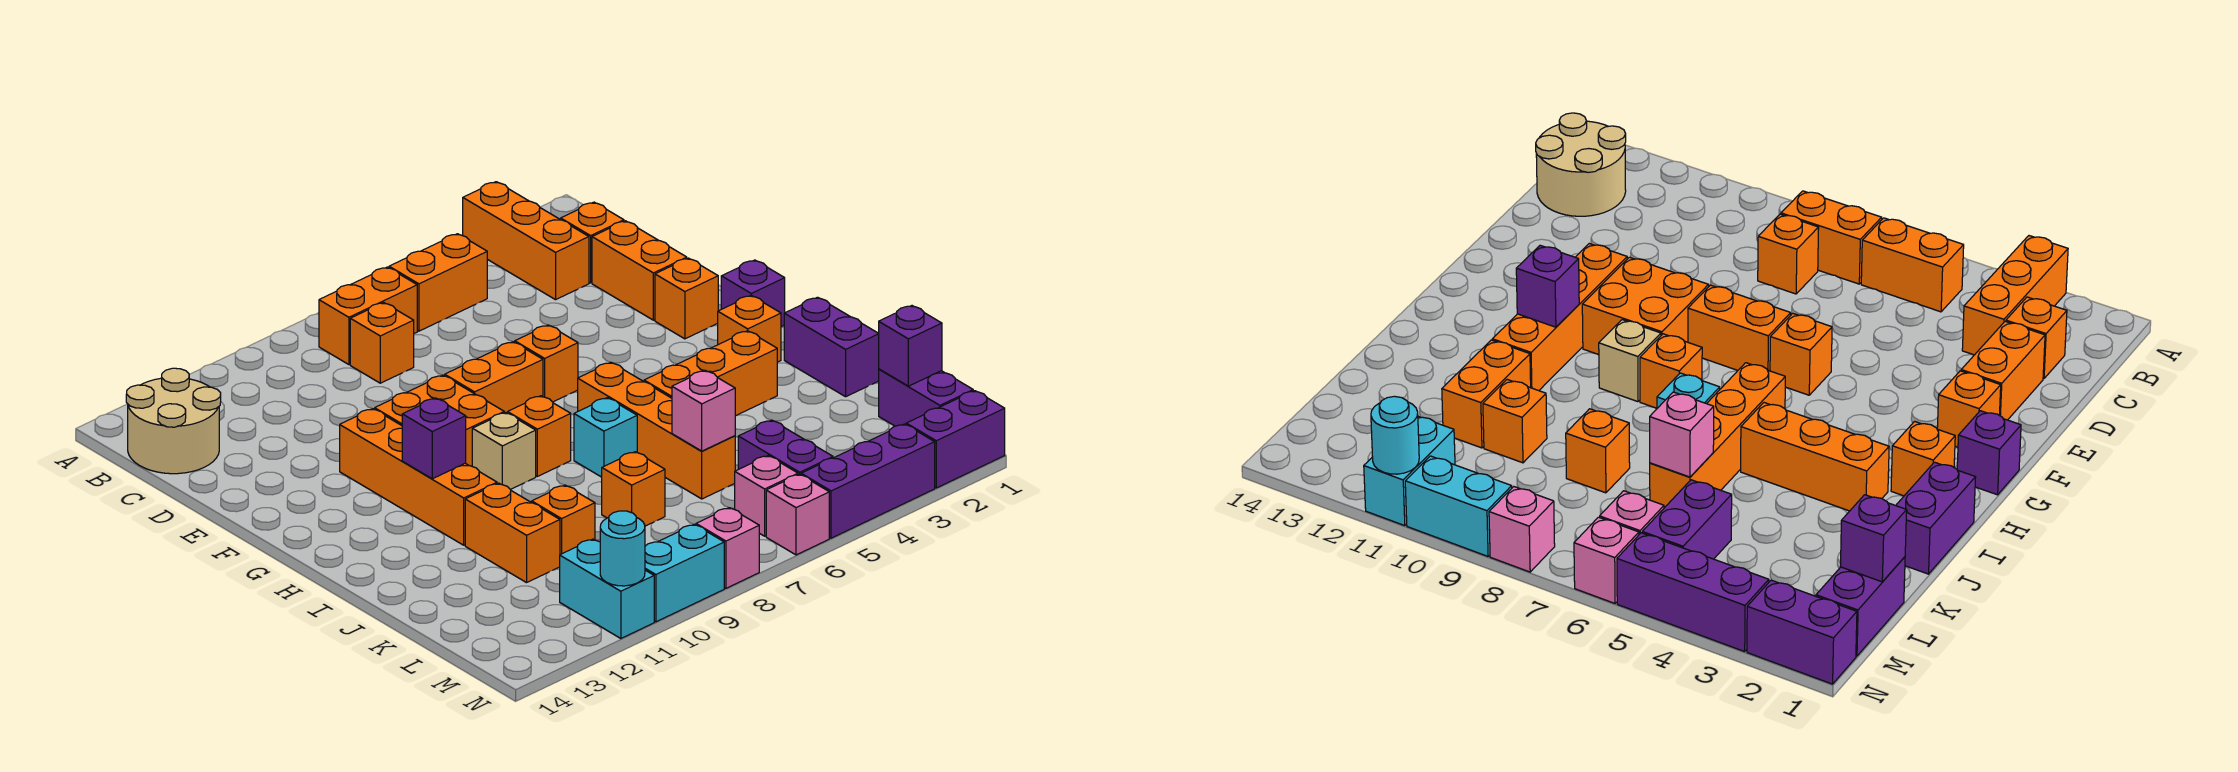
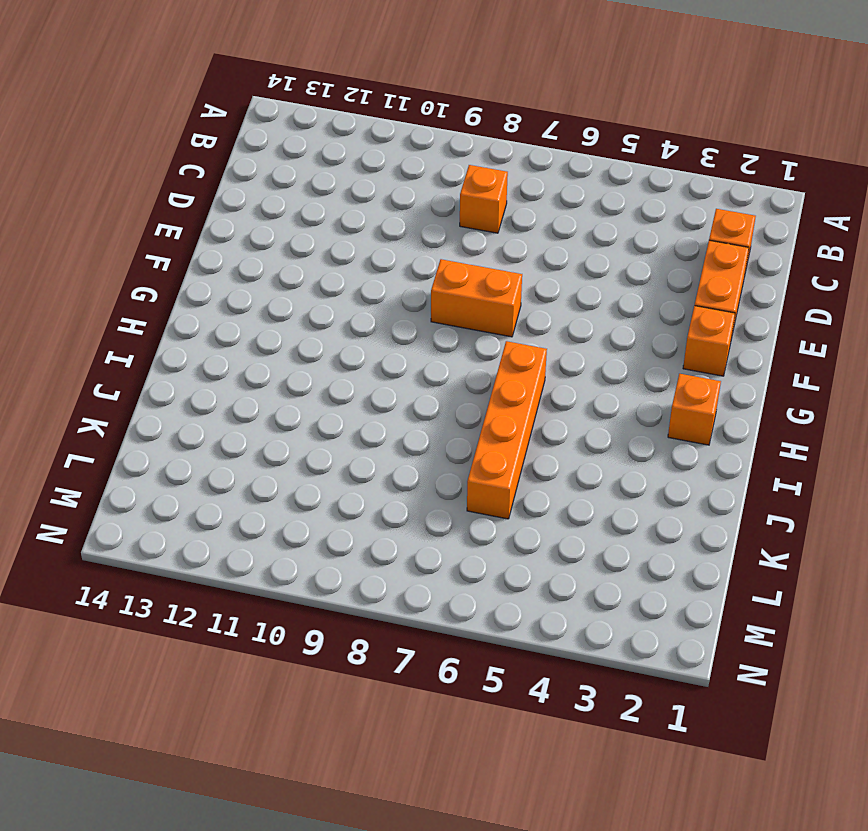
none -> orange brick A3:C3 level 1
none -> orange brick B5:B6 level 1
none -> orange brick B7:B8 level 1
none -> tan round brick B13:C14 level 1

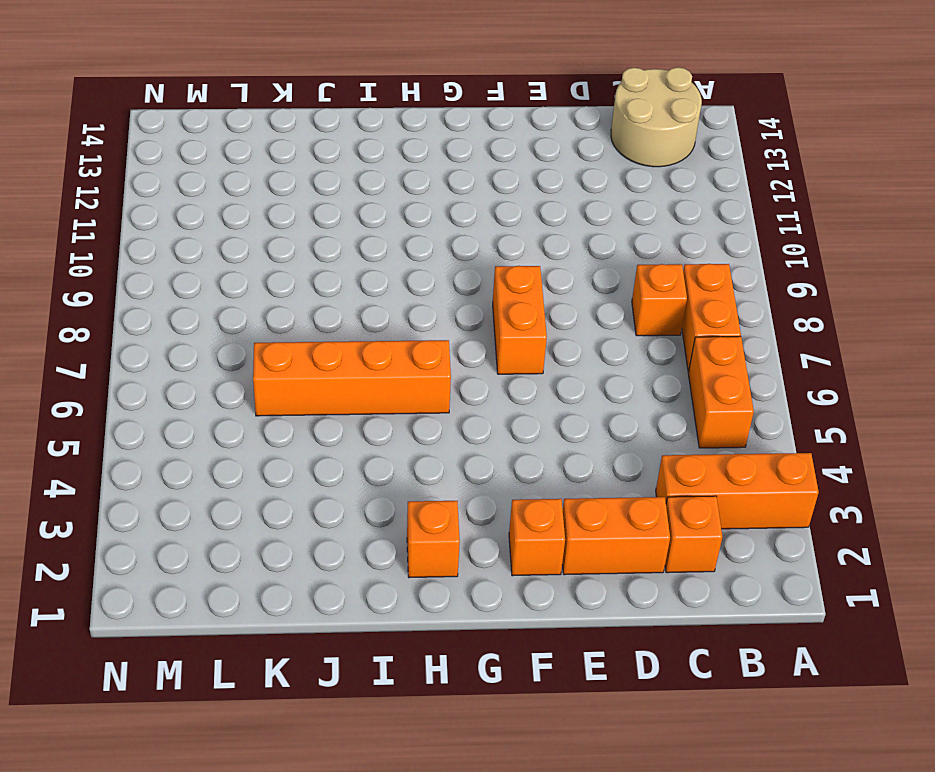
none -> orange brick F6 level 1
none -> orange brick F9:G10 level 1
none -> orange brick F11:I11 level 1
none -> purple brick G1 level 1

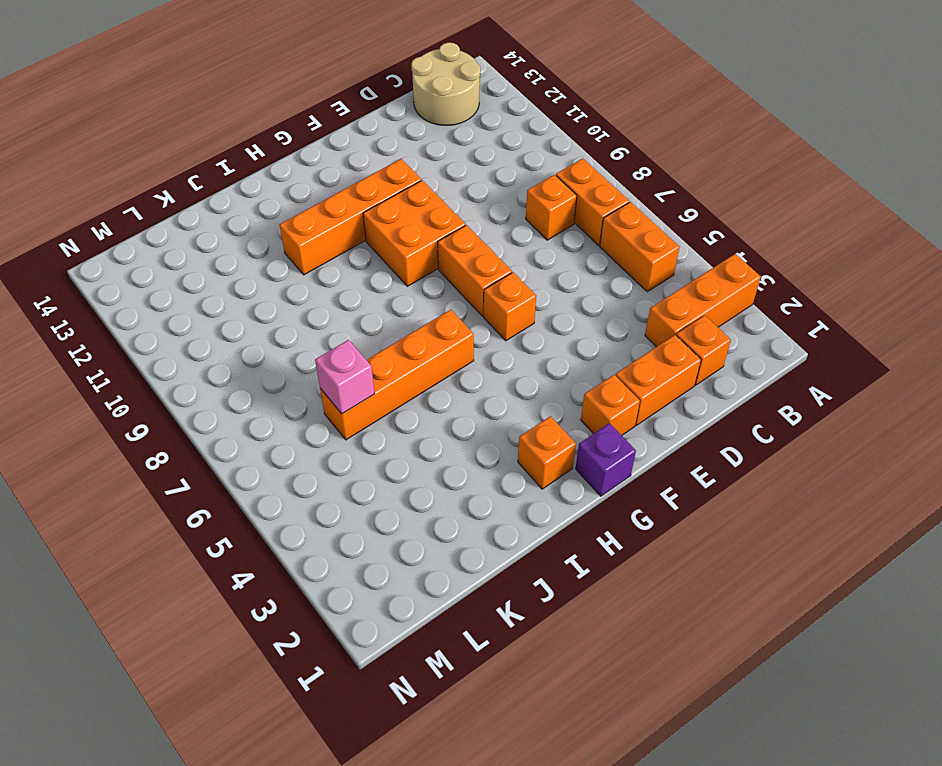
none -> orange brick H8 level 1
none -> tan brick H9 level 1
none -> purple brick I1:J1 level 1
none -> orange brick I3:I5 level 1

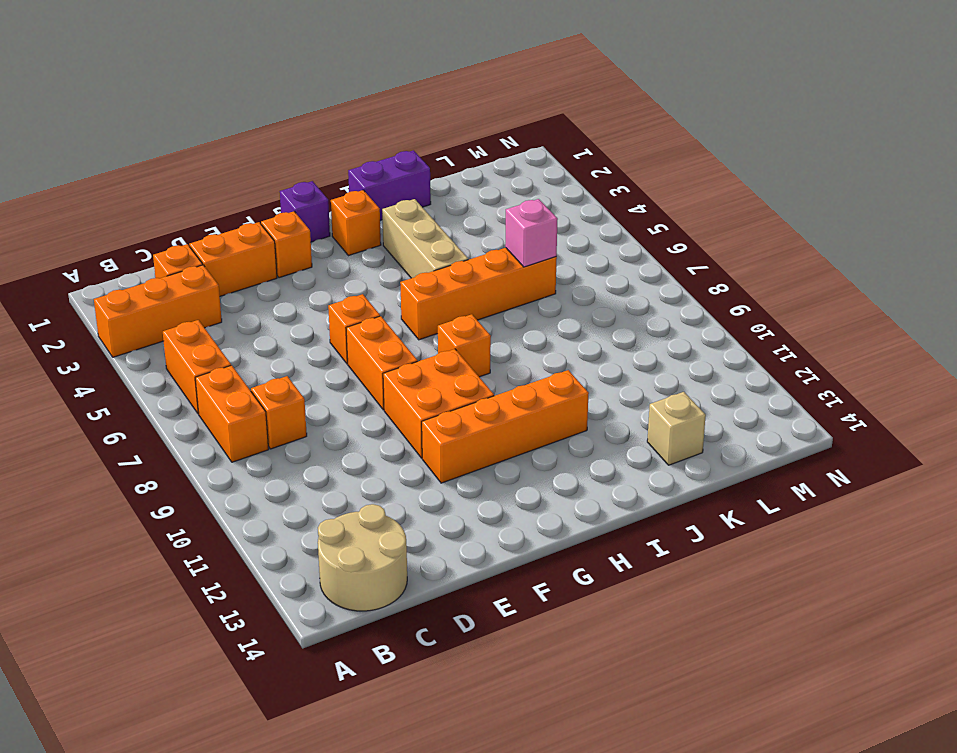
tan brick I3:I5 level 1 -> orange brick I3:I5 level 1
tan brick K13 level 1 -> tan brick H9 level 1
none -> cyan brick I7 level 1
none -> orange brick J11:K11 level 1
none -> orange brick K8 level 1
none -> orange brick K10 level 1

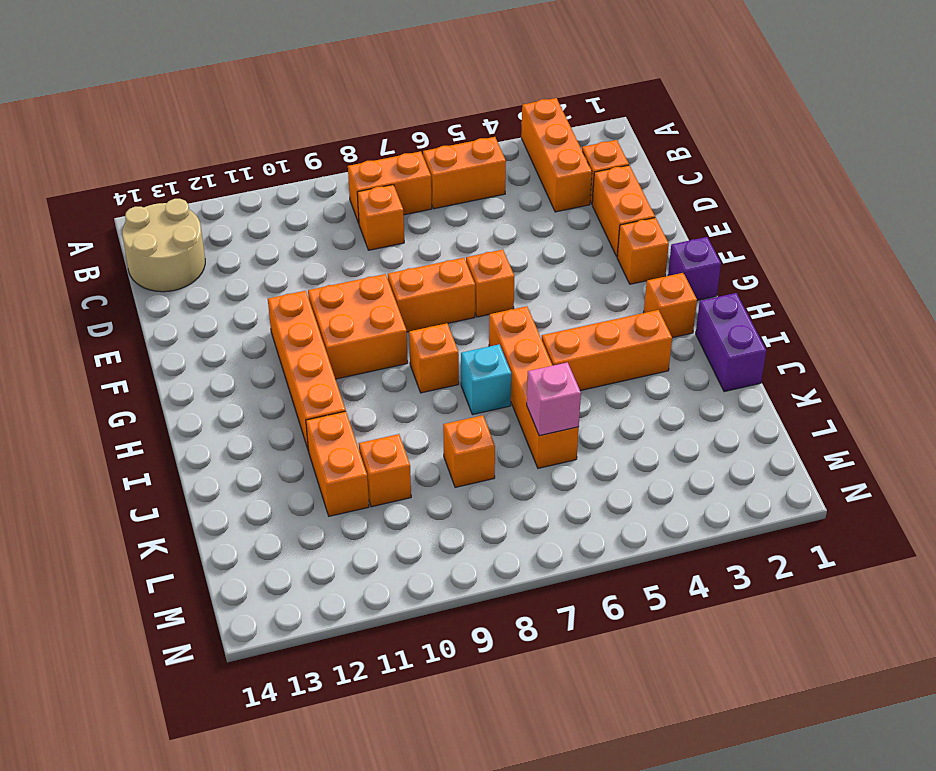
none -> tan brick H9 level 1
none -> purple brick L1:M1 level 1
none -> purple brick L5:M5 level 1
none -> pink brick M6 level 1

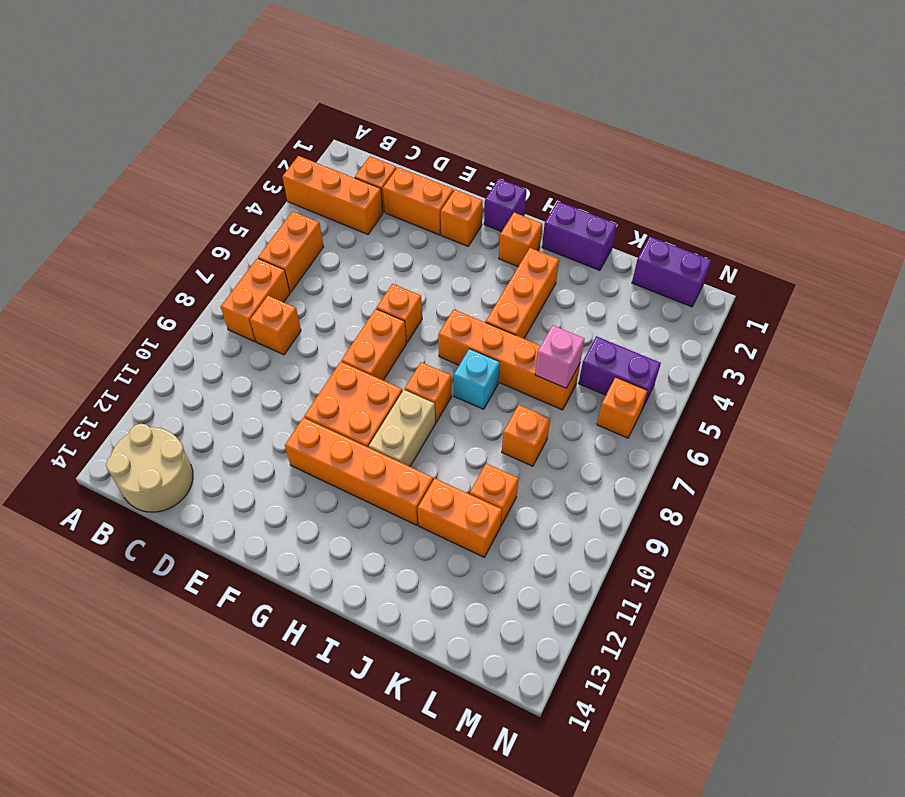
tan brick H9:H10 level 1 -> tan brick H9 level 1
orange brick M6 level 1 -> pink brick M6 level 1
none -> cyan brick M11:N11 level 1
none -> purple brick N1:N2 level 1
none -> purple brick N3:N5 level 1
none -> pink brick N6 level 1

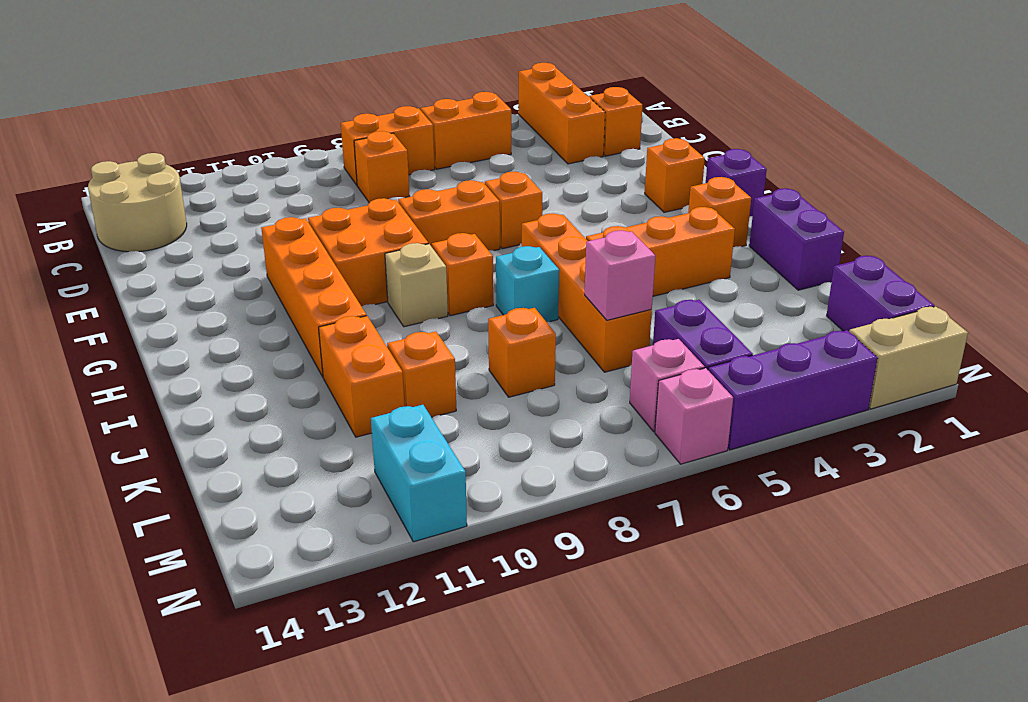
tan brick N1:N2 level 1 -> purple brick N1:N2 level 1
none -> orange brick D2:E2 level 1
none -> pink brick N8 level 1
none -> cyan brick N9:N10 level 1
none -> purple brick H11 level 2

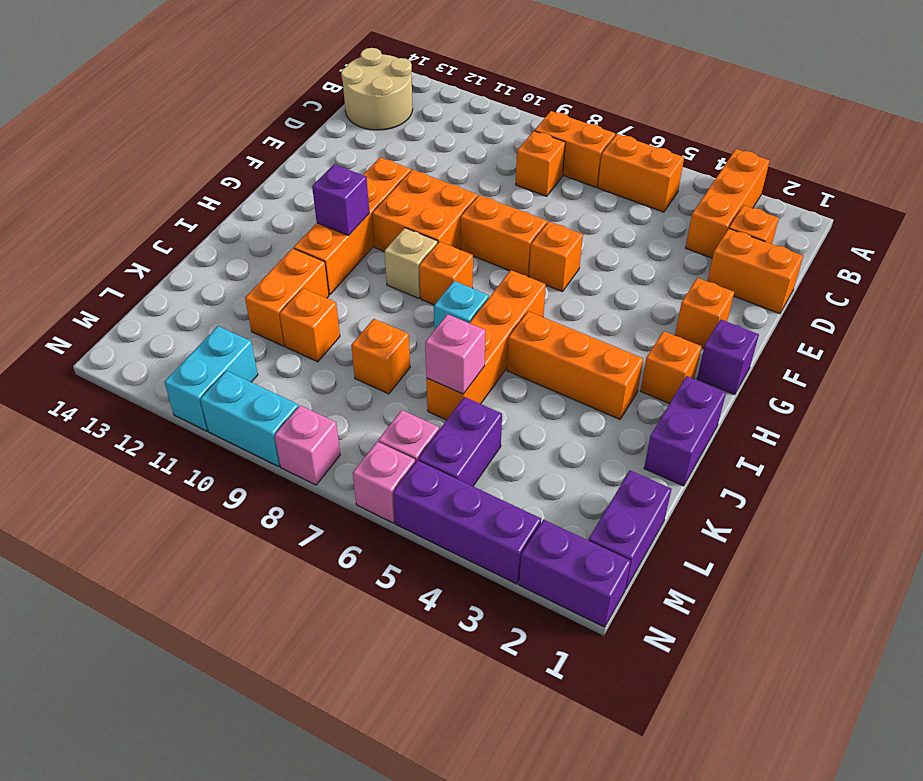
orange brick D1:D2 level 1 -> orange brick D2:E2 level 1
none -> purple brick L1 level 2
none -> cyan round brick N11 level 2

